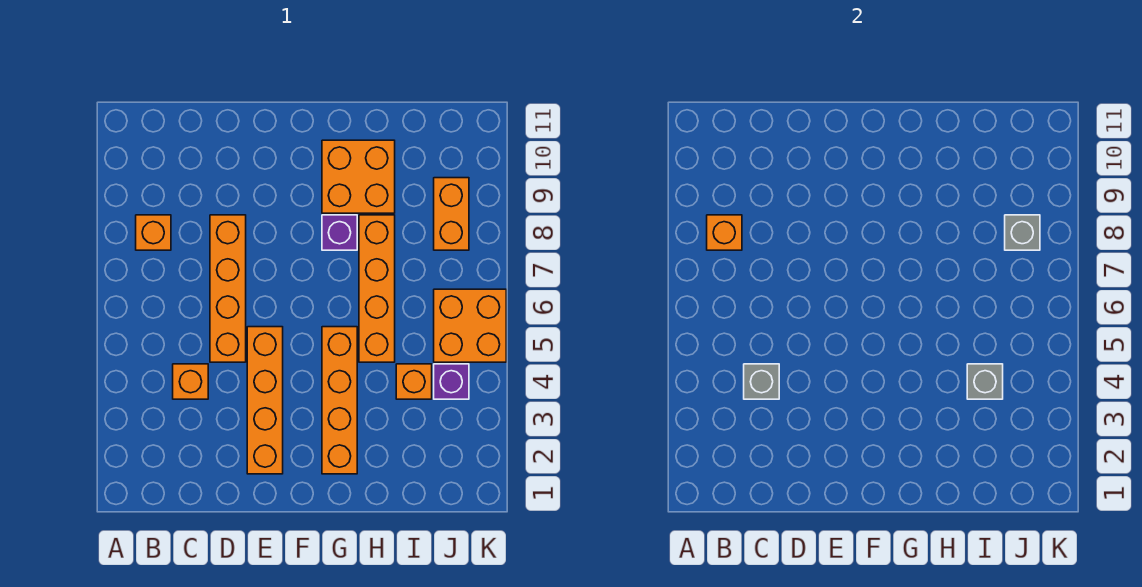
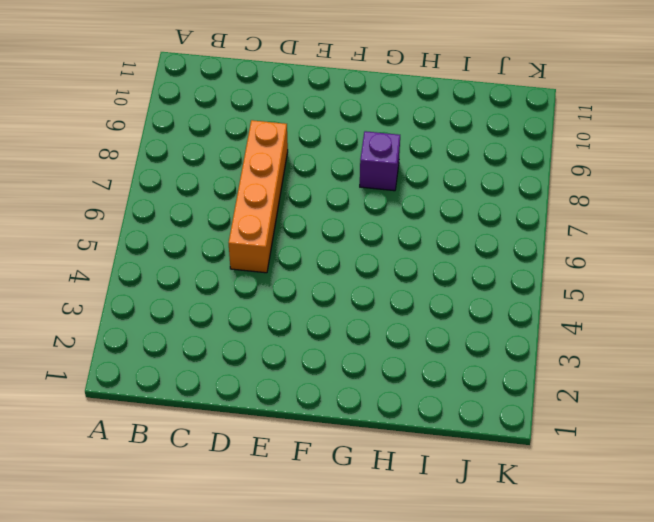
none -> orange brick B8 level 1
none -> orange brick C4 level 1
none -> orange brick E2:E5 level 1

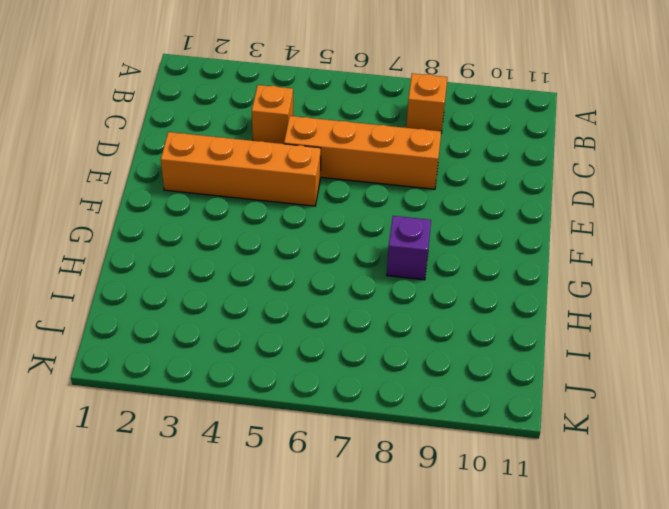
none -> orange brick G2:G5 level 1
none -> orange brick G9:H10 level 1
none -> orange brick H5:H8 level 1

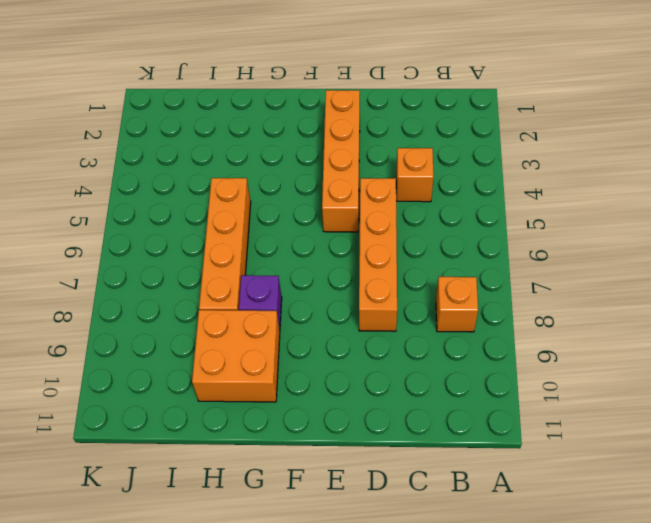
none -> orange brick G2:G5 level 1
none -> orange brick I4 level 1
none -> purple brick J4 level 1

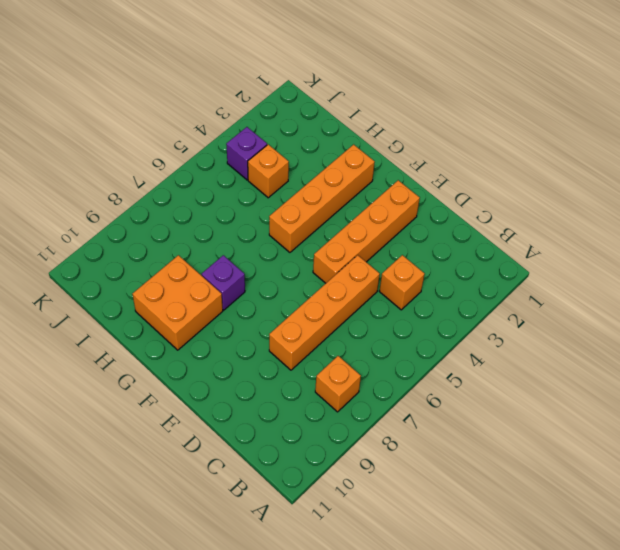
none -> orange brick H5:H8 level 1
none -> orange brick J5:K6 level 1
none -> orange brick J8:J9 level 1

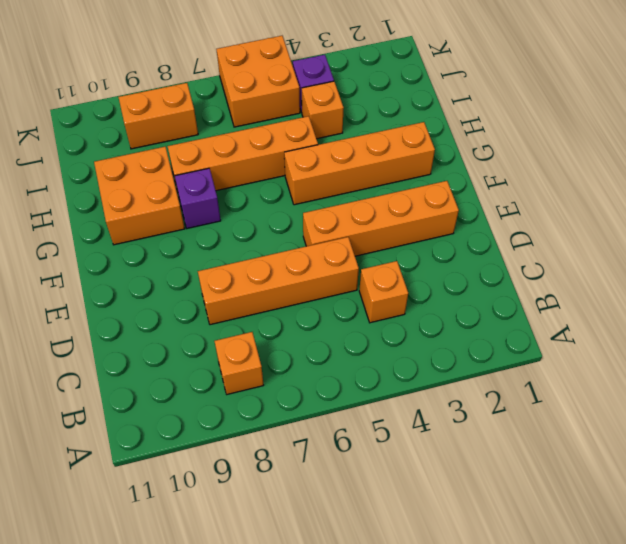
none -> orange brick B8 level 2
none -> grey brick C4 level 2
none -> grey brick I4 level 2

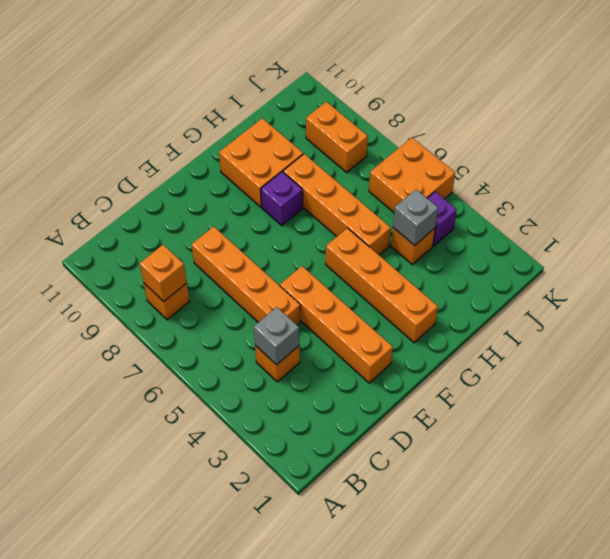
none -> grey brick J8 level 2

